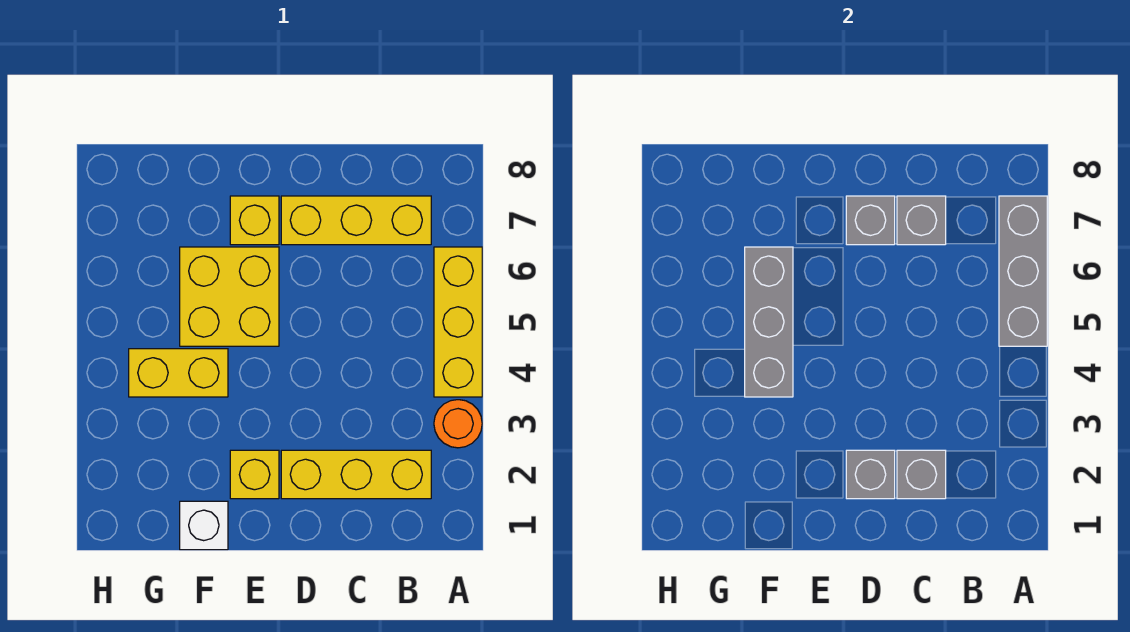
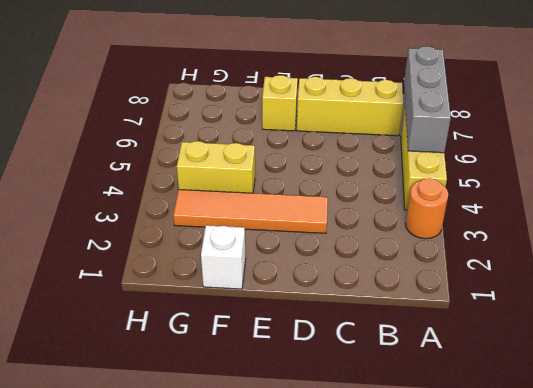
orange tile D3:G3 level 1 -> none
none -> yellow brick B2:D2 level 1
none -> yellow brick E2 level 1
none -> yellow brick E5:F6 level 1

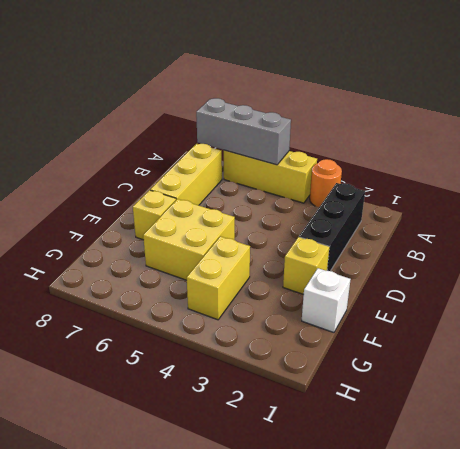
black brick B2:D2 level 1 -> yellow brick B2:D2 level 1
none -> grey brick C2 level 2
none -> grey brick C7 level 2
none -> grey brick D2 level 2

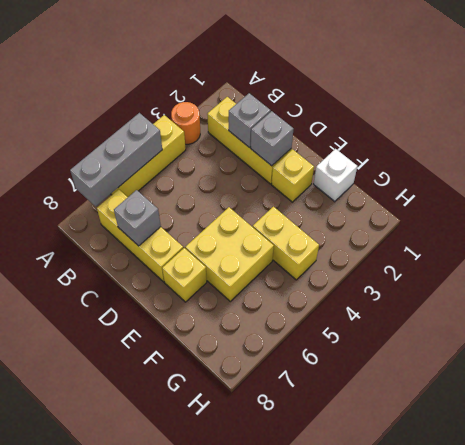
none -> grey brick D7 level 2
none -> grey brick F4:F6 level 2

